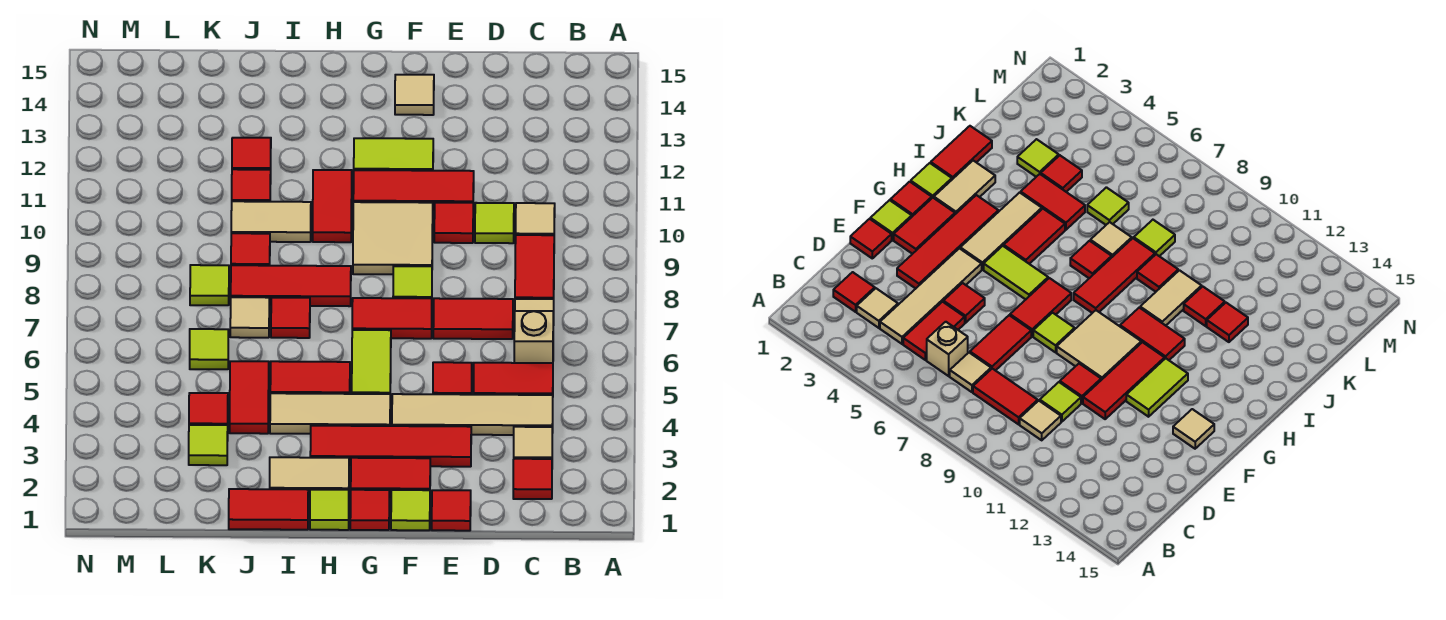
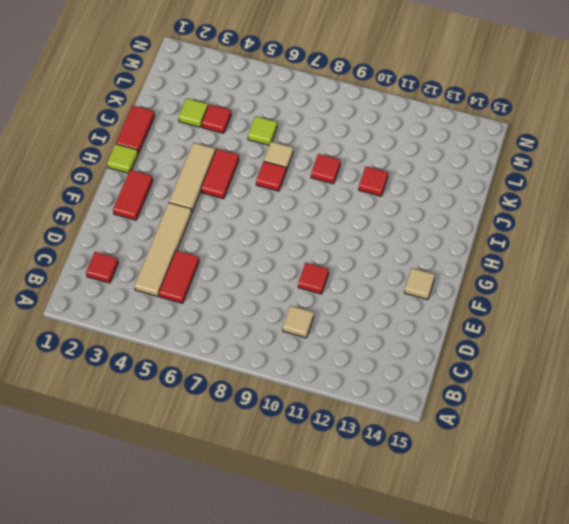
none -> tan tile C3 level 1
none -> tan brick C6 level 1
none -> tan tile C7 level 1
none -> red tile C8:C9 level 1

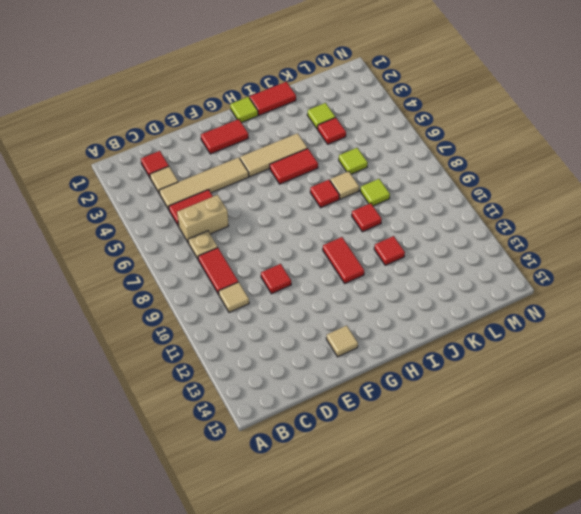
tan brick C6:D6 level 1 -> tan brick C6 level 1
tan plate C7 level 1 -> tan tile C7 level 1
none -> red tile D7:E7 level 1
none -> lime tile D10 level 1
none -> red tile E1 level 1
none -> red tile E3:H3 level 1

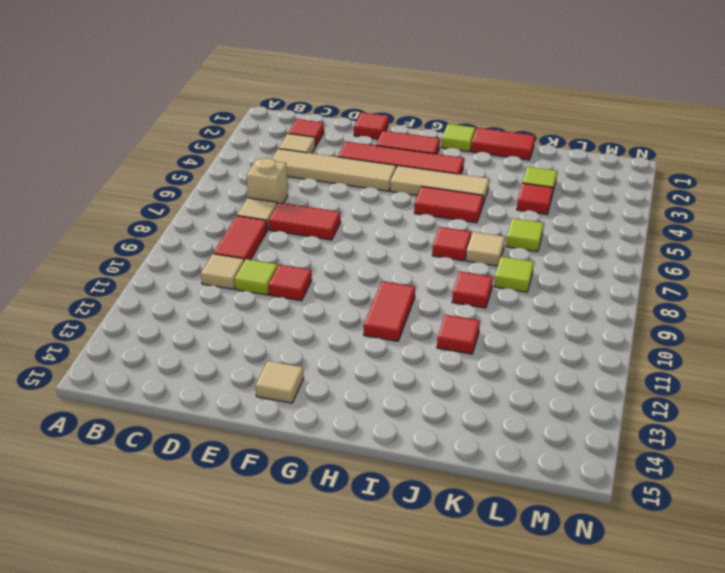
none -> red tile C5:D5 level 1
none -> red tile E5 level 1
none -> red tile E11:G11 level 1
none -> lime tile F1 level 1

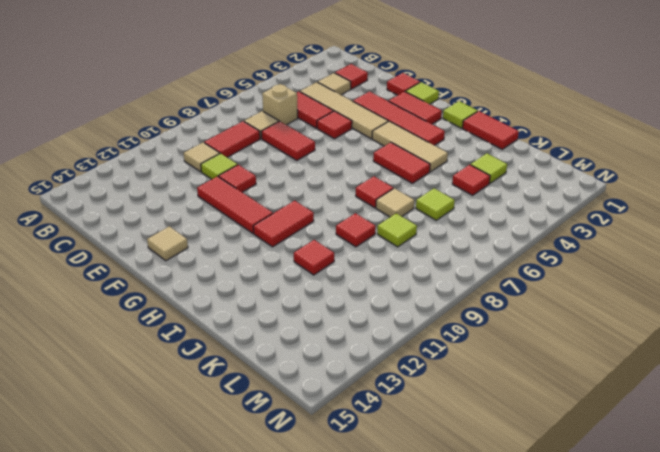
none -> red tile F7:G7 level 1
none -> lime tile F8 level 1
none -> tan tile F9:G10 level 1
none -> lime tile F12:G12 level 1

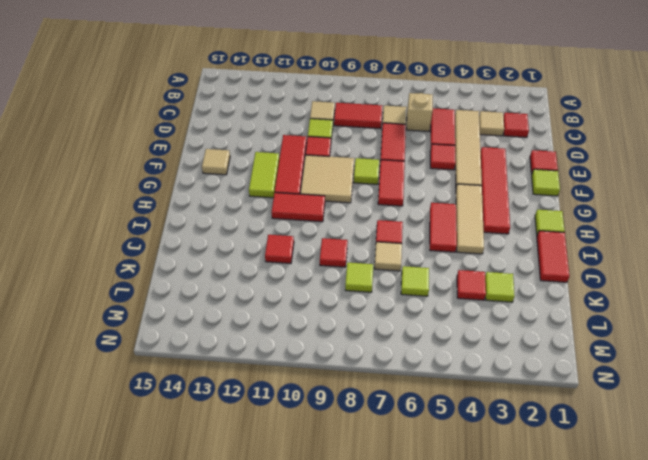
none -> red tile F2:G2 level 1
none -> red tile G1 level 1
none -> lime tile G5:G6 level 1
none -> tan tile H2:I2 level 1

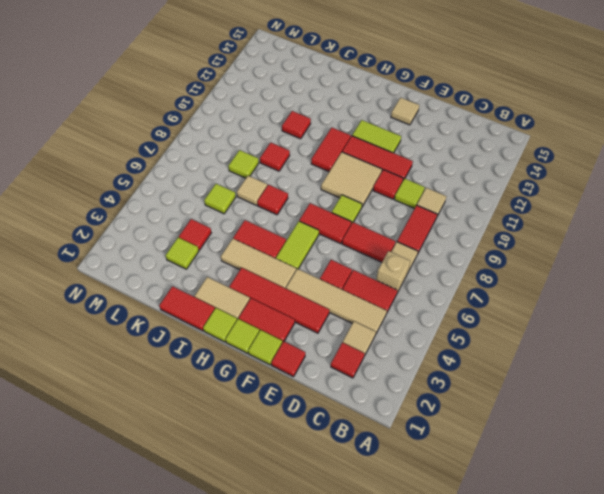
lime tile G1 level 1 -> red tile G1 level 1
none -> red tile H8:J8 level 1
none -> tan tile I10:J10 level 1
none -> red tile J4:J5 level 1
none -> red tile J12 level 1

